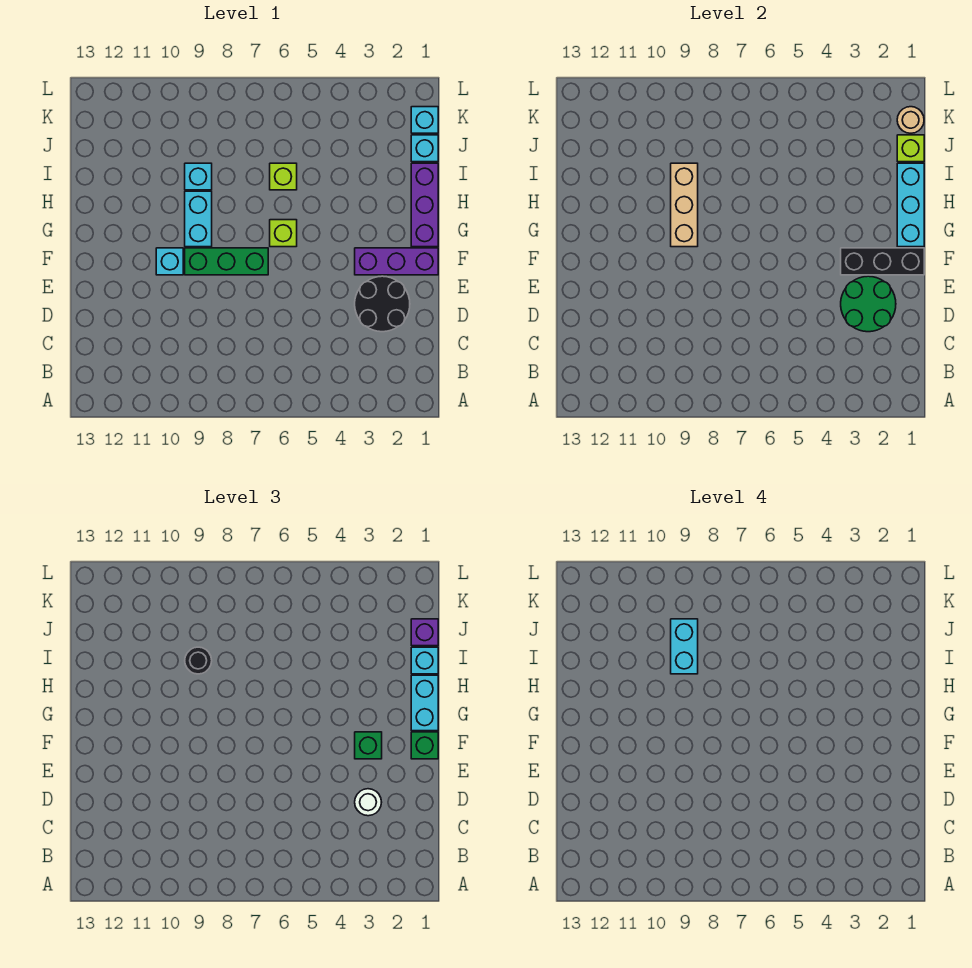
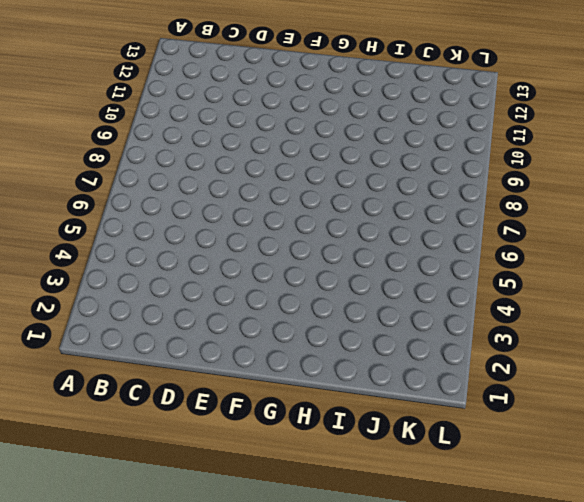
none -> black round brick D2:E3 level 1
none -> purple brick F1:F3 level 1
none -> green brick F7:F9 level 1

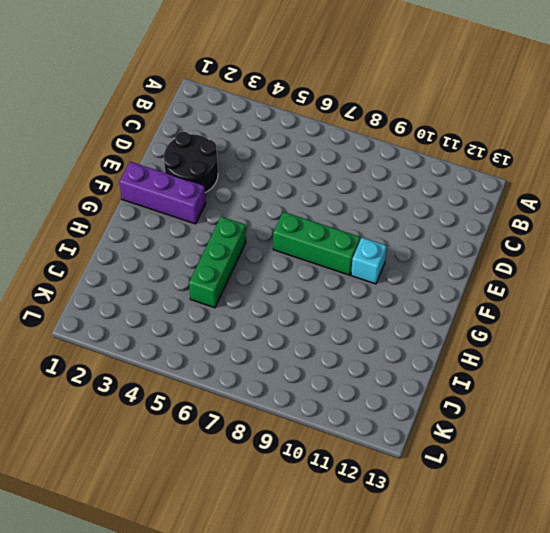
green brick G5:I5 level 1 -> none
none -> purple brick G1:I1 level 1
none -> lime brick G6 level 1
none -> cyan brick G9:H9 level 1

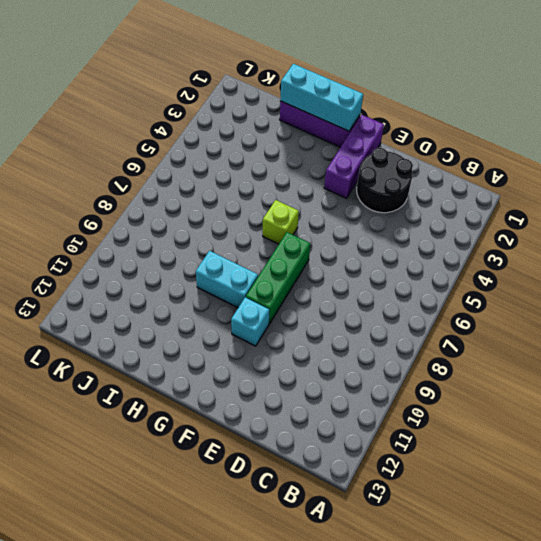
none -> lime brick I6 level 1
none -> cyan brick I9 level 1
none -> cyan brick J1 level 1

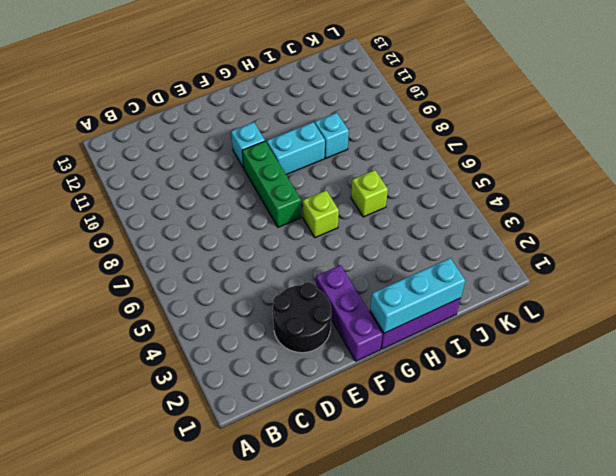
none -> cyan brick J1 level 1
none -> cyan brick K1 level 1
none -> green round brick D2:E3 level 2

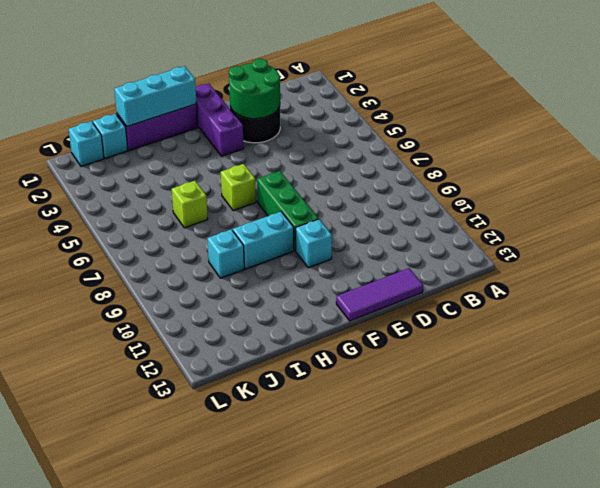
purple tile D13:F13 level 1 -> none
none -> black brick F1:F3 level 2
none -> tan brick G9:I9 level 2
none -> lime brick J1 level 2

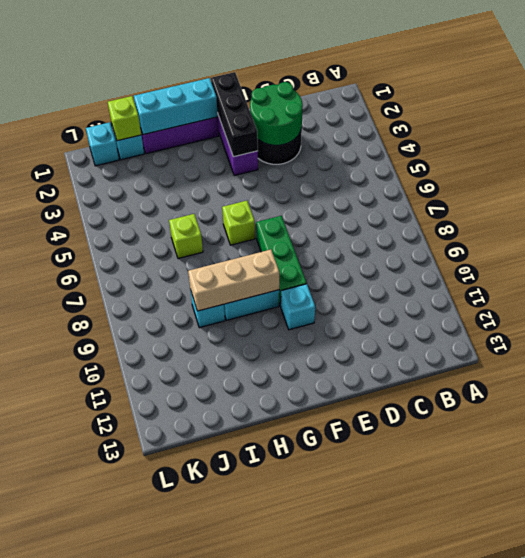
none -> tan round brick K1 level 2
none -> white round brick D3 level 3
none -> green brick F1 level 3

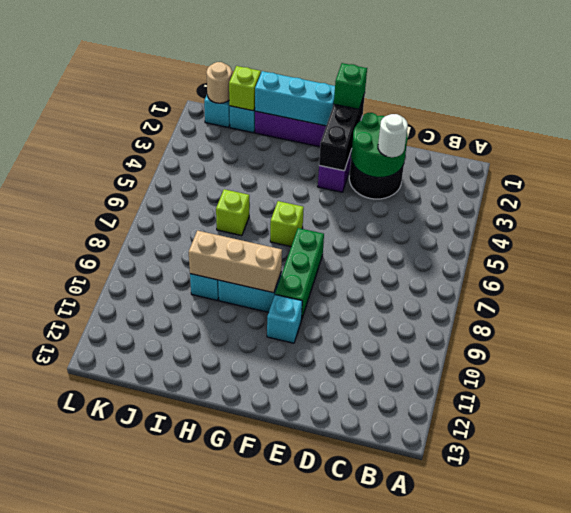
none -> green brick F3 level 3
none -> cyan brick G1:H1 level 3
none -> cyan brick I1 level 3

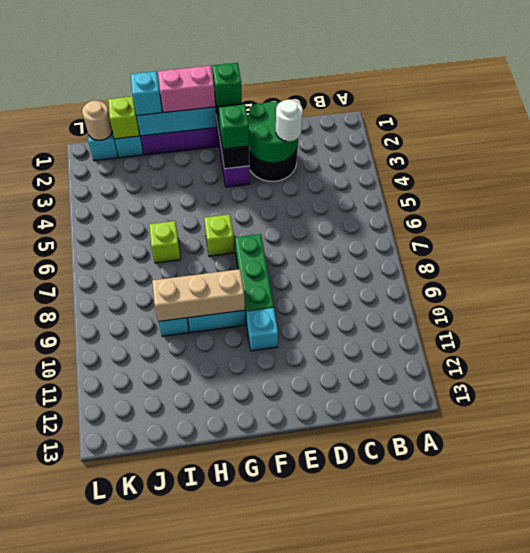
pink brick G1:H1 level 3 -> cyan brick G1:H1 level 3
none -> black round brick I9 level 3
none -> purple brick J1 level 3
none -> cyan brick I9:J9 level 4

